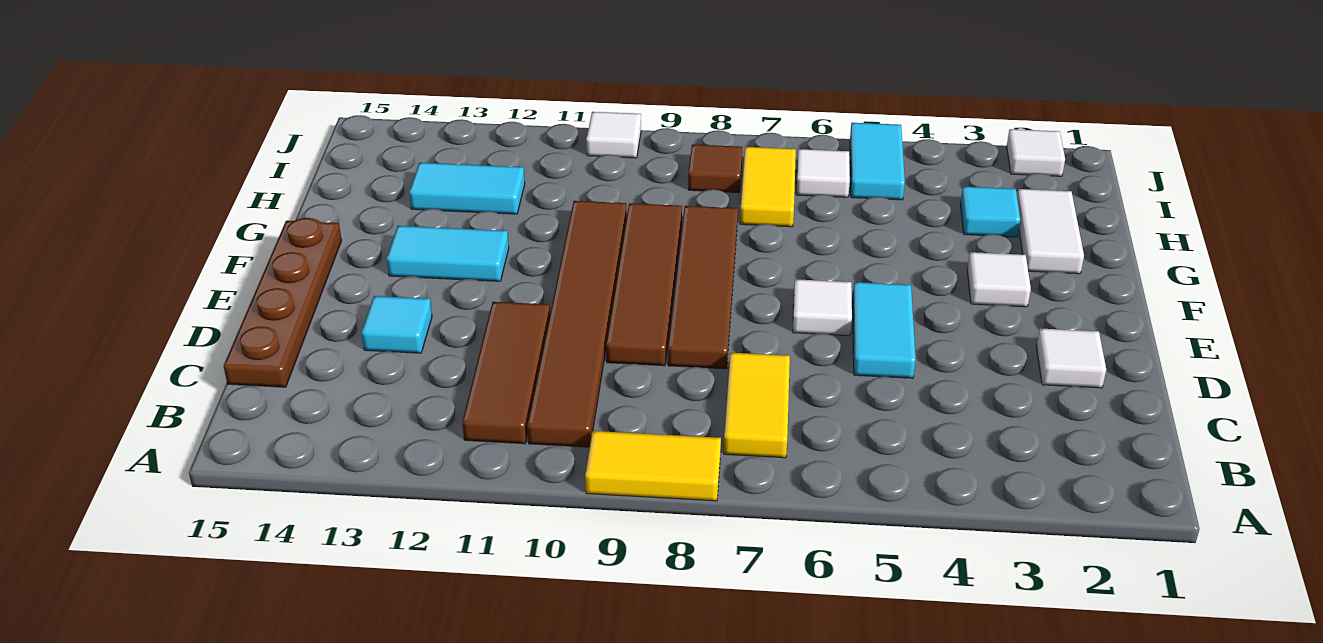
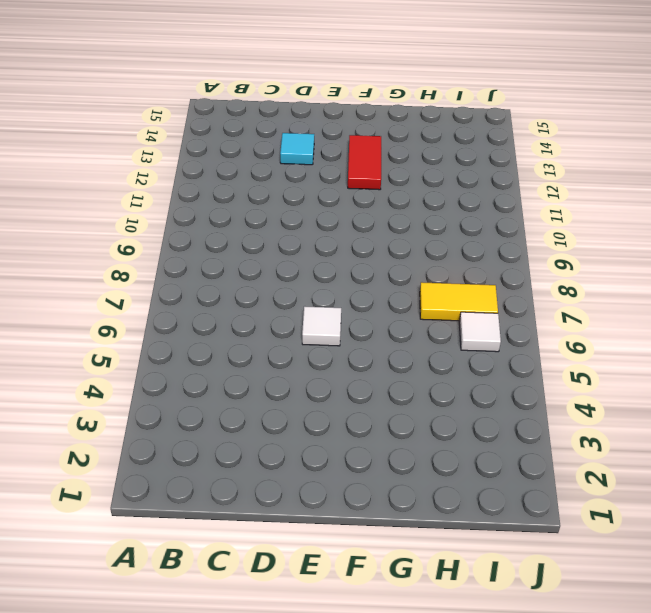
red tile F12:F13 level 1 -> cyan tile F12:F13 level 1
none -> yellow tile A8:A9 level 1
none -> yellow tile B7:C7 level 1
none -> brown tile B10:G10 level 1

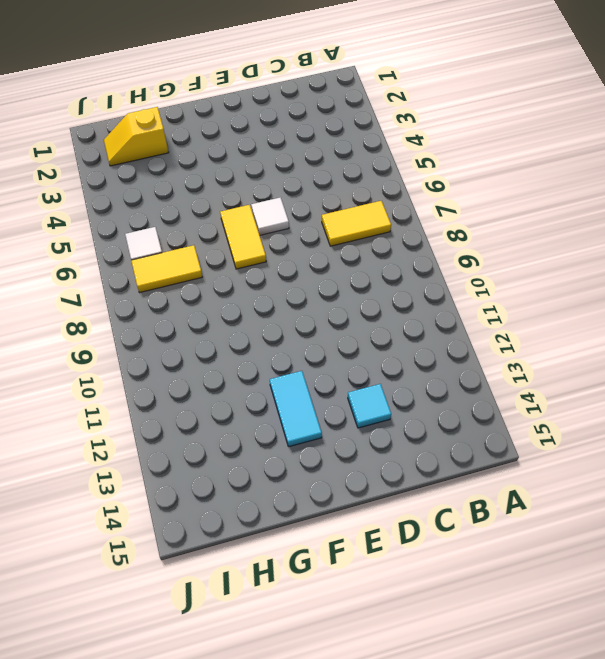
yellow tile F6:F7 level 1 -> yellow tile A8:A9 level 1
yellow slope H2:I2 level 1 top H -> white tile G2:H2 level 1
none -> brown tile B10:G10 level 1
none -> brown tile B11:D11 level 1
none -> brown plate C15:F15 level 1

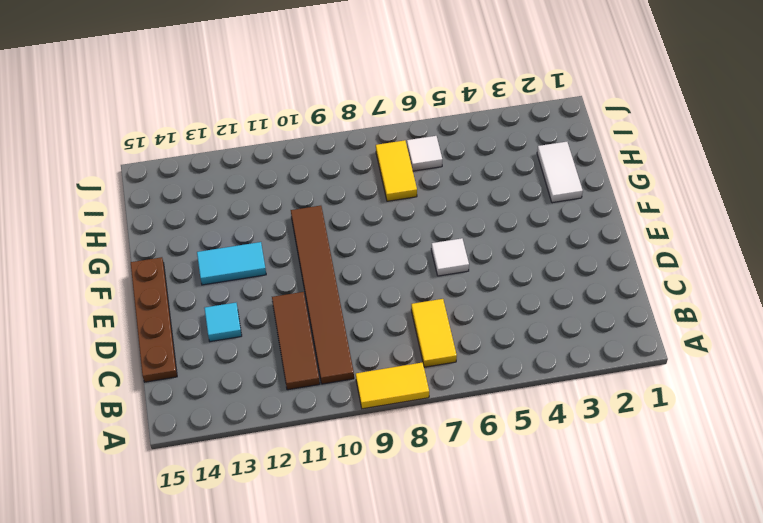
none -> white tile D2 level 1
none -> cyan tile D5:E5 level 1
none -> brown tile D8:G8 level 1

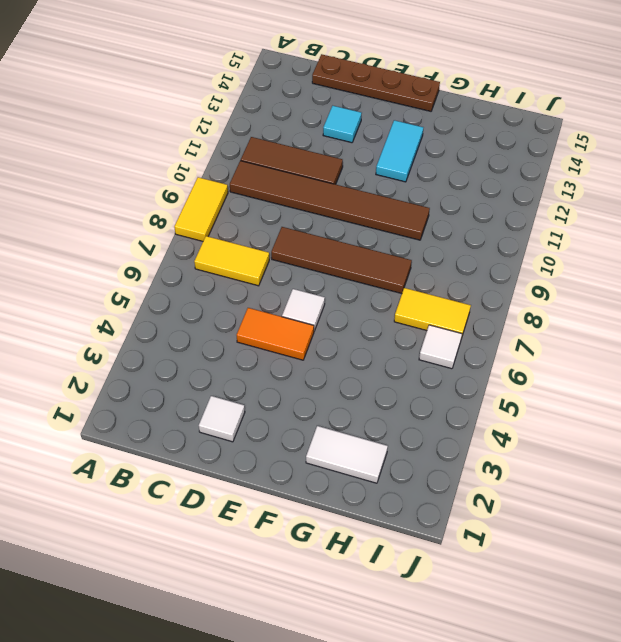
orange tile D5:E5 level 1 -> cyan tile D5:E5 level 1
none -> brown tile D9:G9 level 1
none -> white tile F3 level 1
none -> cyan tile H3 level 1

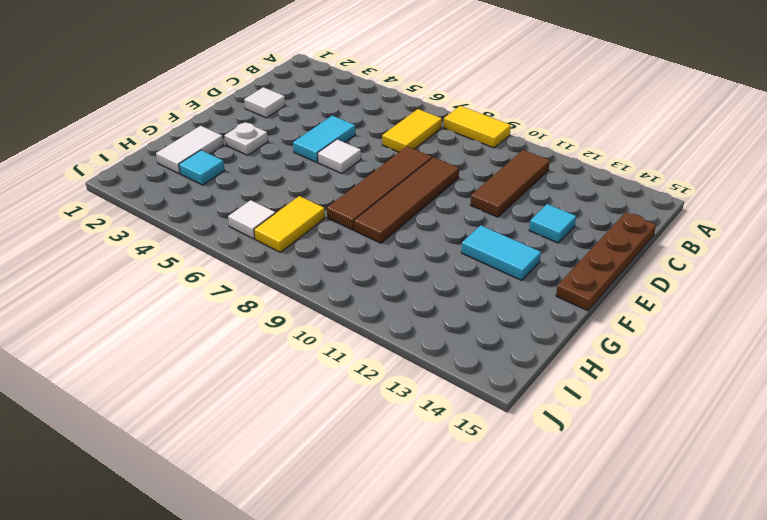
white plate F3 level 1 -> white tile F3 level 1
none -> brown tile B10:G10 level 1
none -> cyan tile H12:H13 level 1
none -> cyan tile I5:J5 level 1

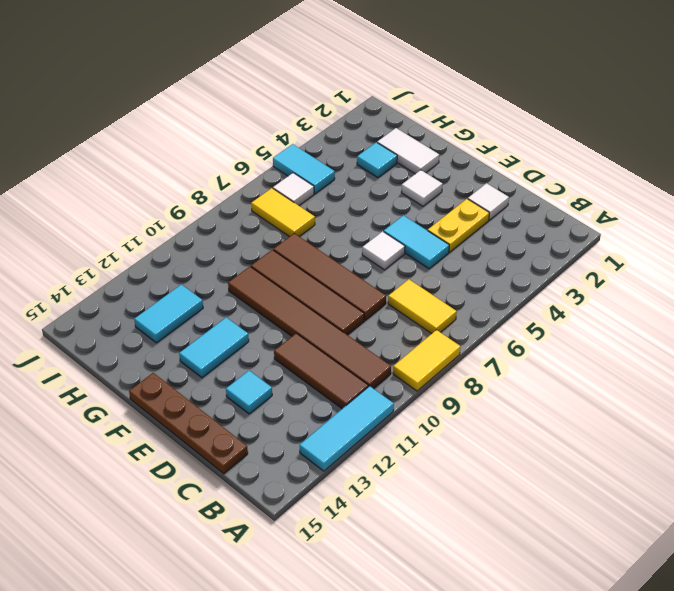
cyan tile A11:A13 level 1 -> none
yellow plate D3:D4 level 1 -> none
none -> brown tile I8 level 1
none -> white tile J2 level 1
none -> white tile J10 level 1

